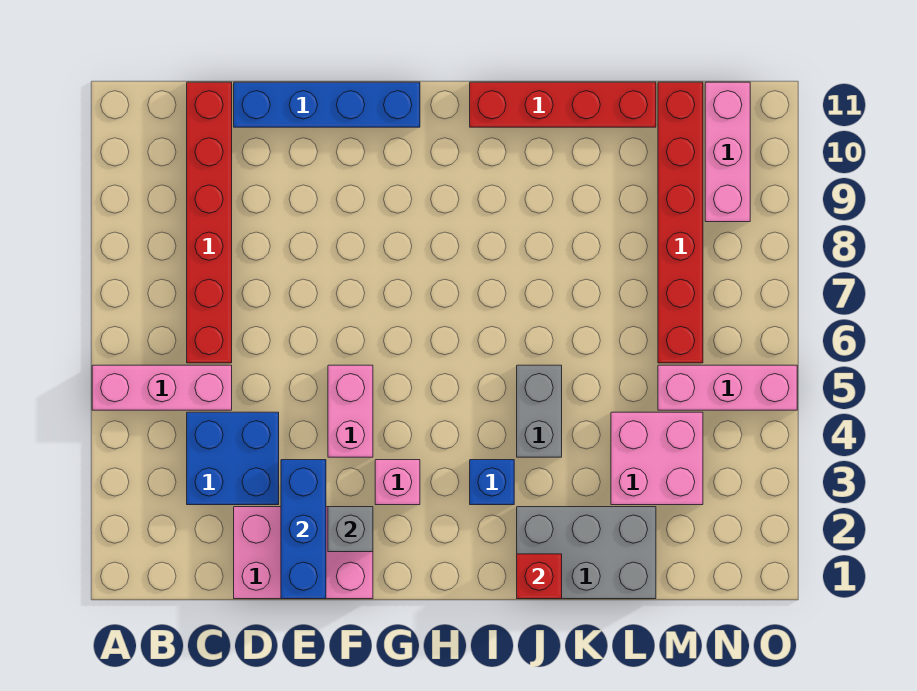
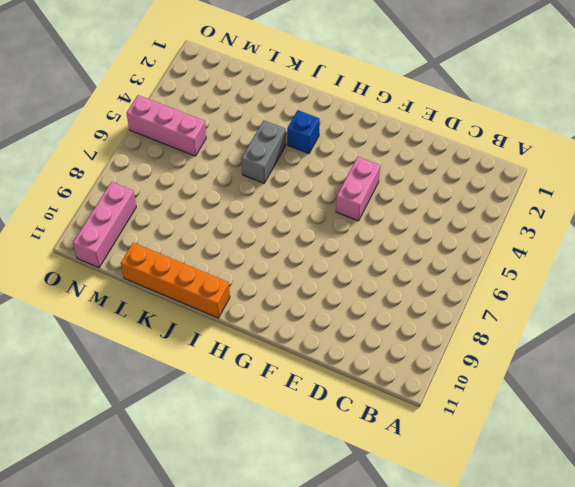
orange brick I11:L11 level 1 -> red brick I11:L11 level 1
none -> pink brick A5:C5 level 1
none -> blue brick C3:D4 level 1
none -> red brick C6:C11 level 1

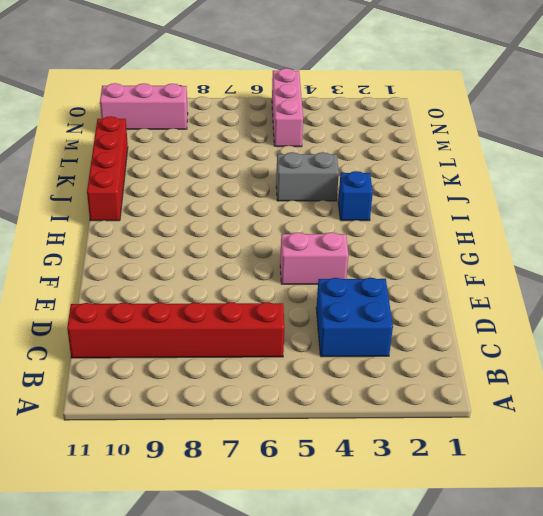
none -> pink brick A5:C5 level 1
none -> pink brick D1:F2 level 1
none -> blue brick D11:G11 level 1

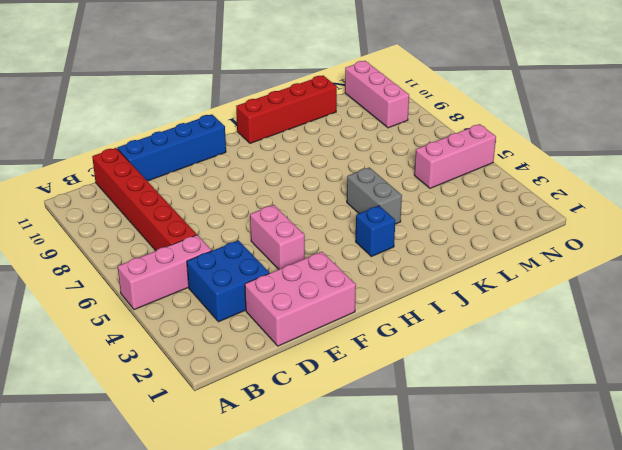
none -> pink brick G3 level 1
none -> grey brick J1:L2 level 1
none -> pink brick L3:M4 level 1

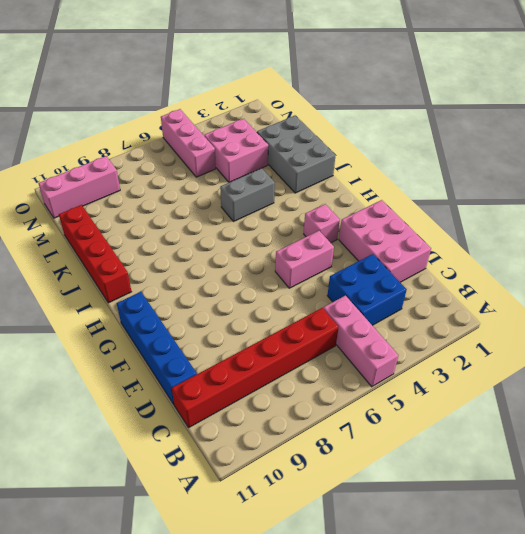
none -> blue brick I3 level 1
none -> red brick M6:M11 level 1
none -> blue brick E1:E3 level 2

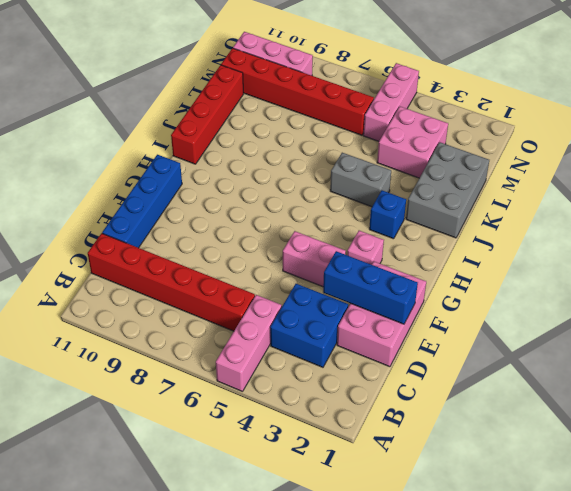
none -> grey brick F2 level 2
none -> red brick J1 level 2

